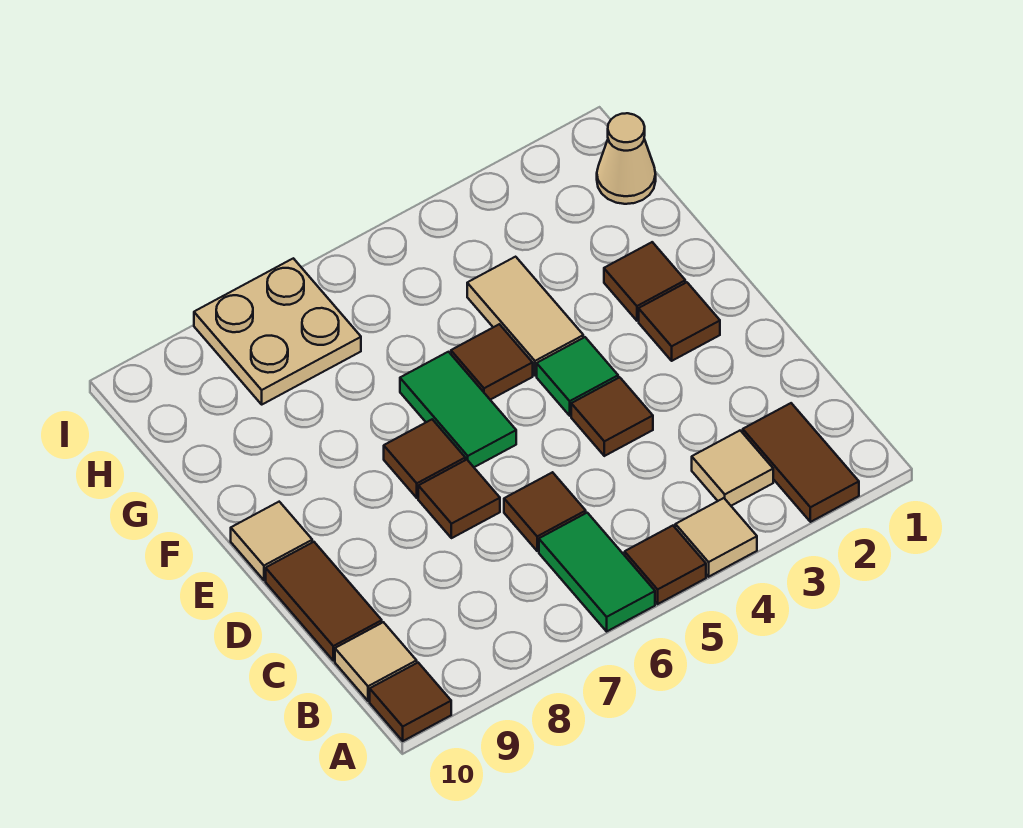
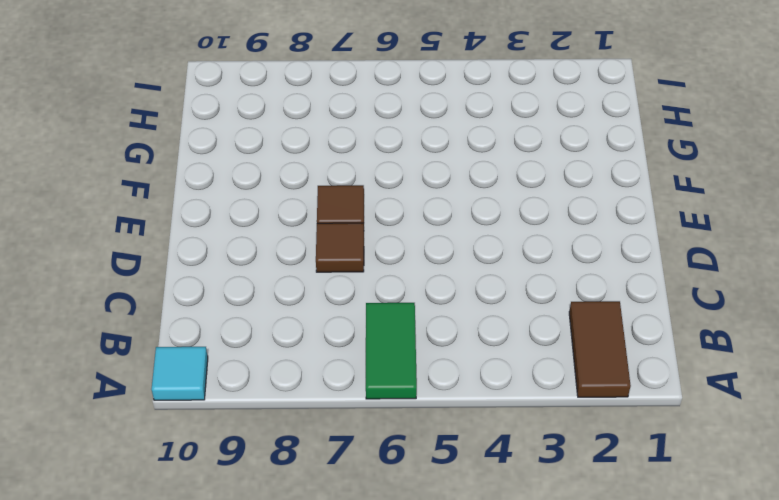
cyan tile A10 level 1 -> brown tile A10 level 1
none -> tan tile A4 level 1
none -> brown tile A5 level 1
none -> tan tile B3 level 1

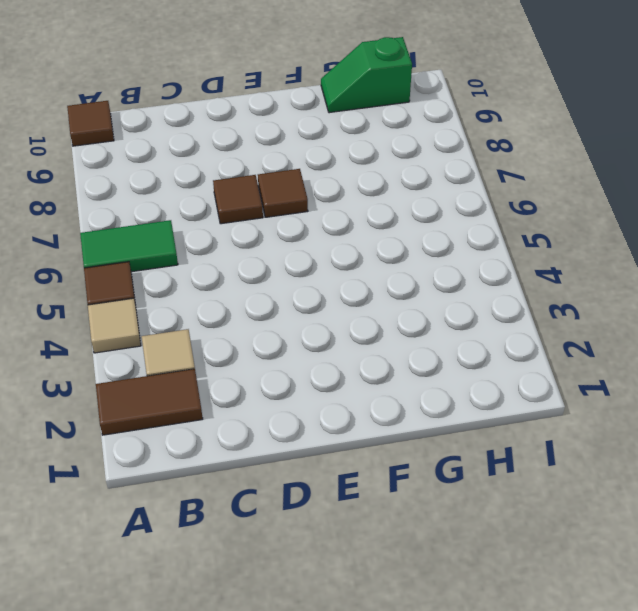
green slope G10:H10 level 1 top H -> none
none -> tan tile B10 level 1
none -> brown tile C6 level 1
none -> brown tile C10:D10 level 1

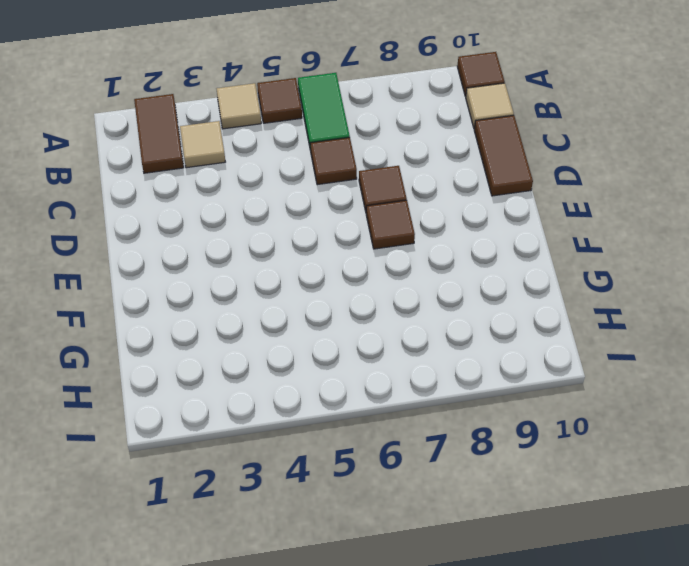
none -> brown tile D4 level 1
none -> brown tile E2 level 1
none -> green tile E4 level 1

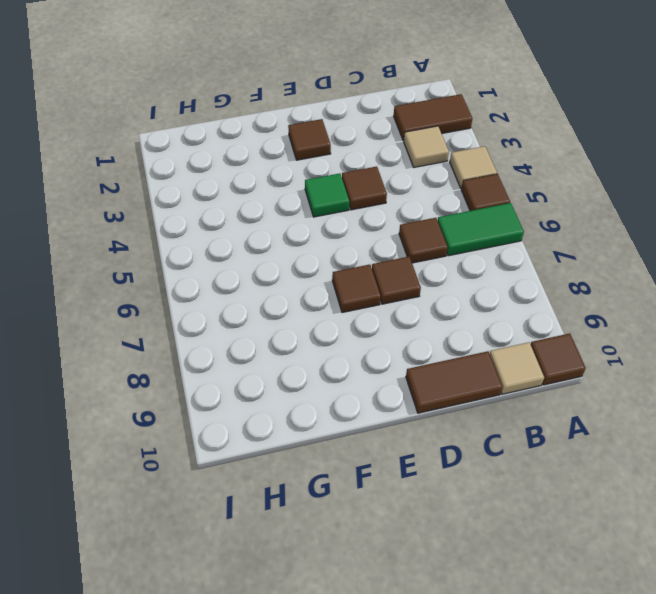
none -> green tile E6:F6 level 1
none -> tan tile E10 level 1
none -> brown tile F2 level 1

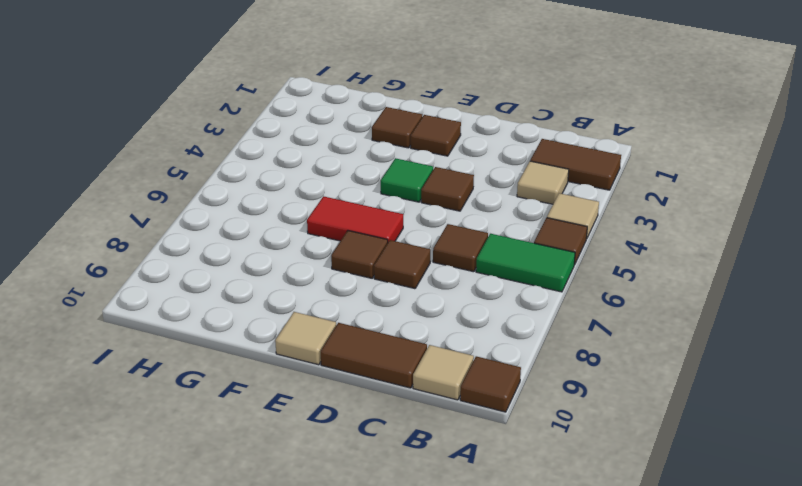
red tile E6:F6 level 1 -> green tile E6:F6 level 1
none -> tan tile F4:G4 level 1
none -> brown tile F5 level 1
none -> tan cone H1 level 1

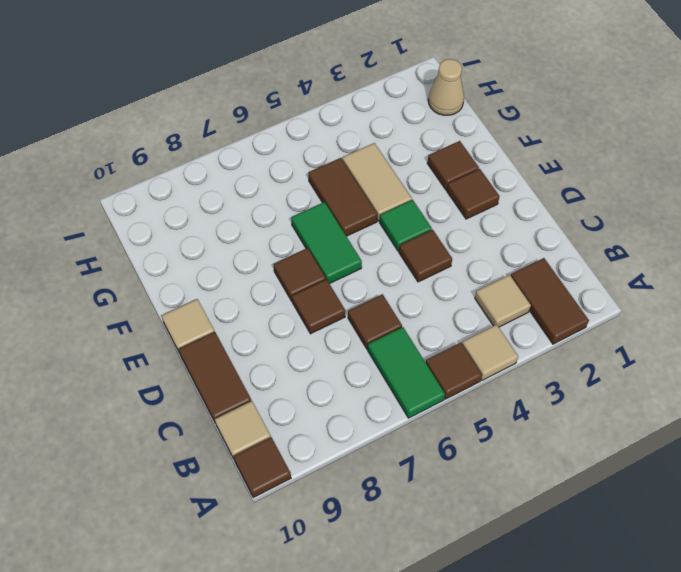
brown tile F5:G5 level 1 -> brown tile F5 level 1
none -> tan plate H7:I8 level 1

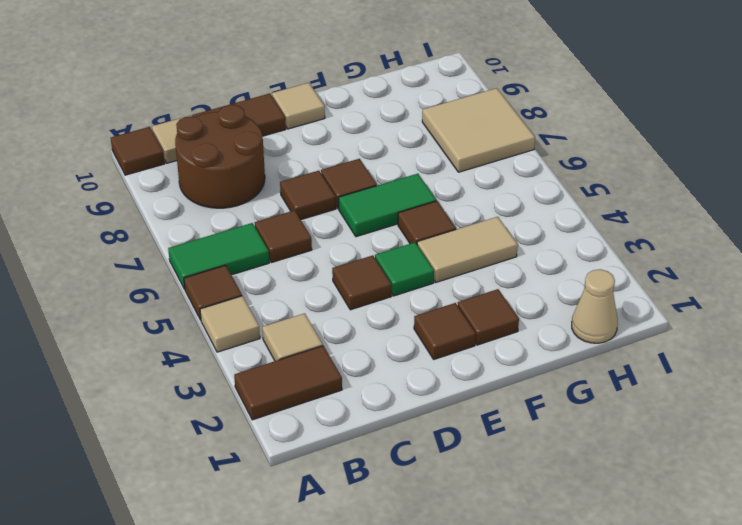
brown round brick B8:C9 level 1 -> none
tan tile H7:I8 level 1 -> tan plate H7:I8 level 1

